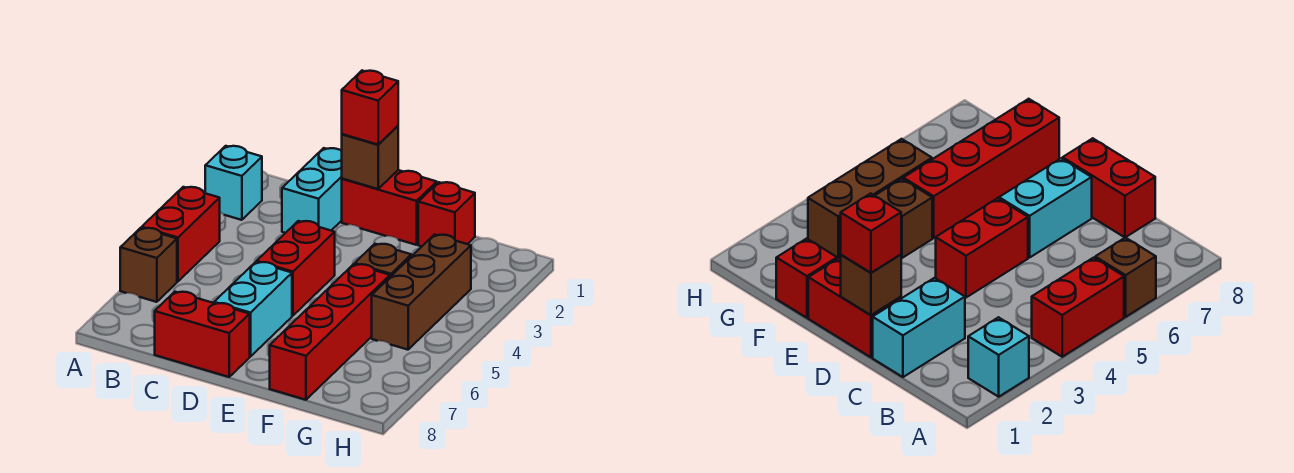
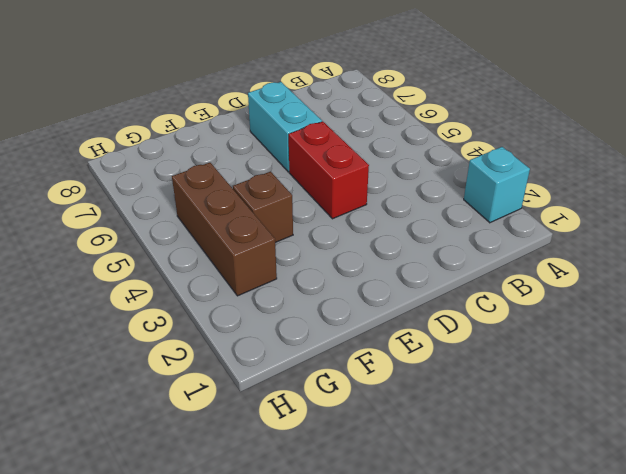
none -> red brick A4:A5 level 1
none -> brown brick A6 level 1
none -> cyan brick C1:C2 level 1

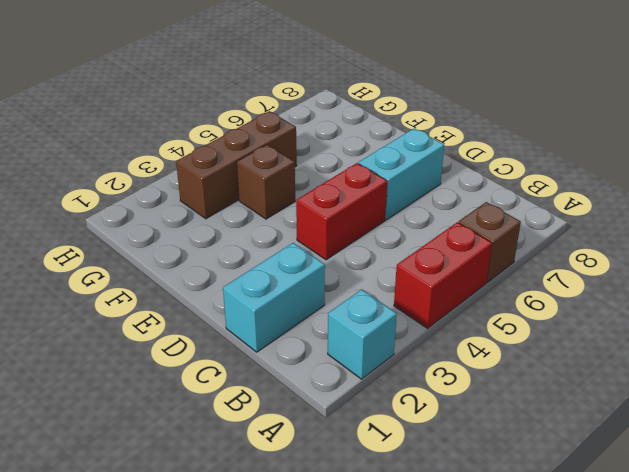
none -> red brick C8:D8 level 1
none -> red brick D1:E1 level 1
none -> red brick F1 level 1

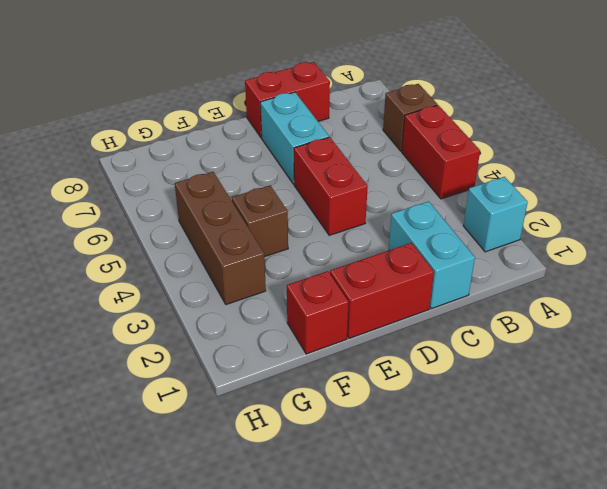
none -> red brick F5:F8 level 1
none -> brown brick D1 level 2
none -> red brick D1 level 3

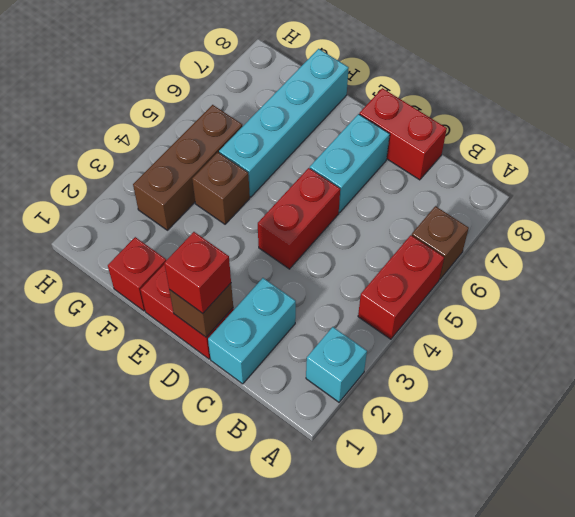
cyan brick F5:F8 level 1 -> red brick F5:F8 level 1

